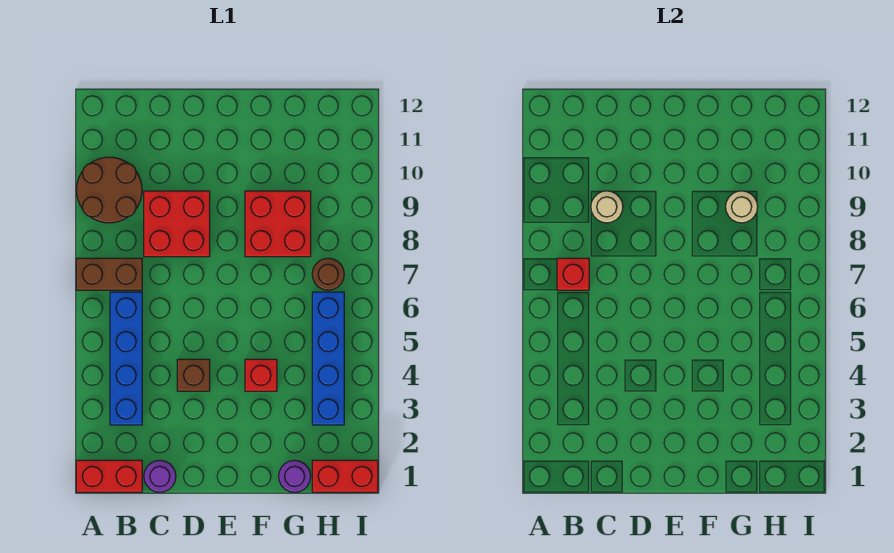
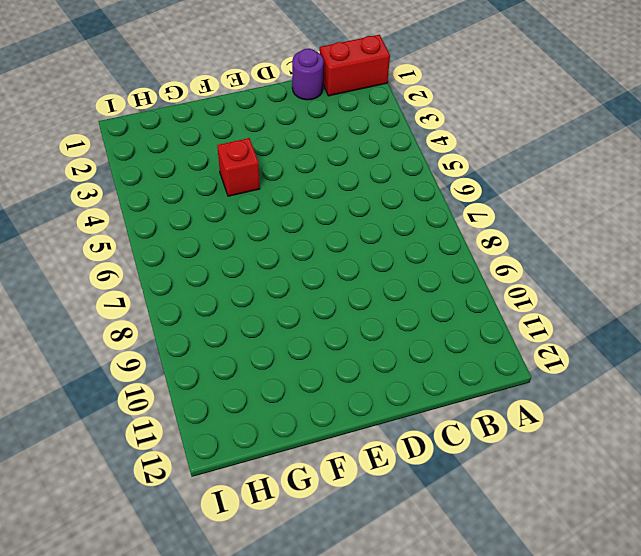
none -> brown brick A7:B7 level 1
none -> brown round brick A9:B10 level 1
none -> blue brick B3:B6 level 1

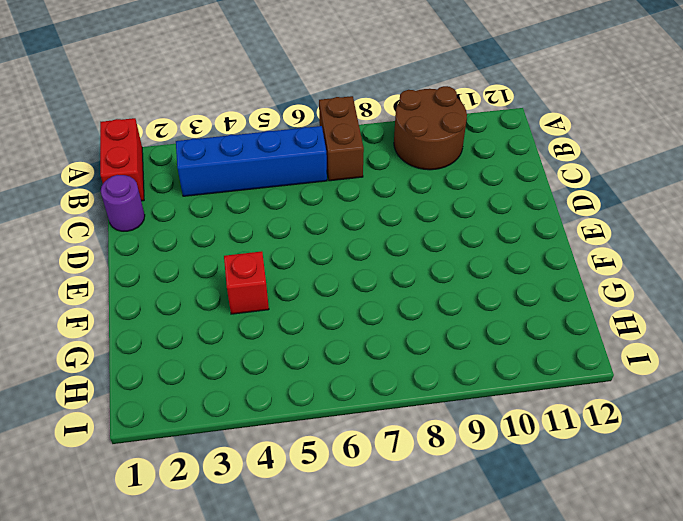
none -> red brick C8:D9 level 1
none -> brown brick D4 level 1
none -> red brick F8:G9 level 1

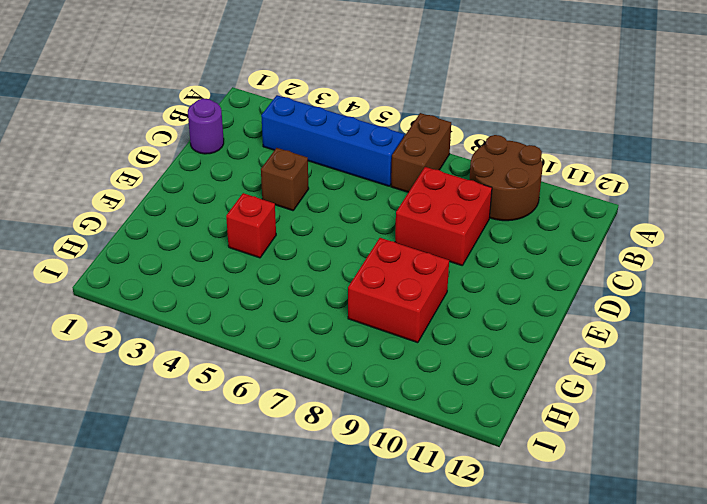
none -> red brick A1:B1 level 1
none -> purple round brick G1 level 1
none -> red brick H1:I1 level 1

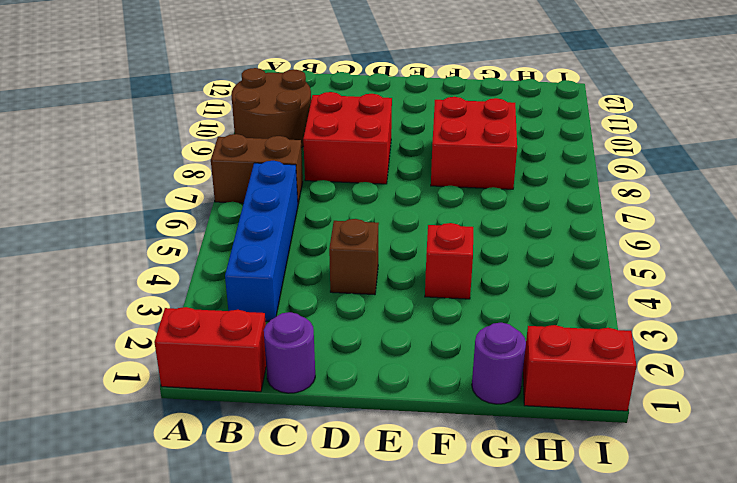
none -> blue brick H3:H6 level 1
none -> brown round brick H7 level 1
none -> red brick B7 level 2

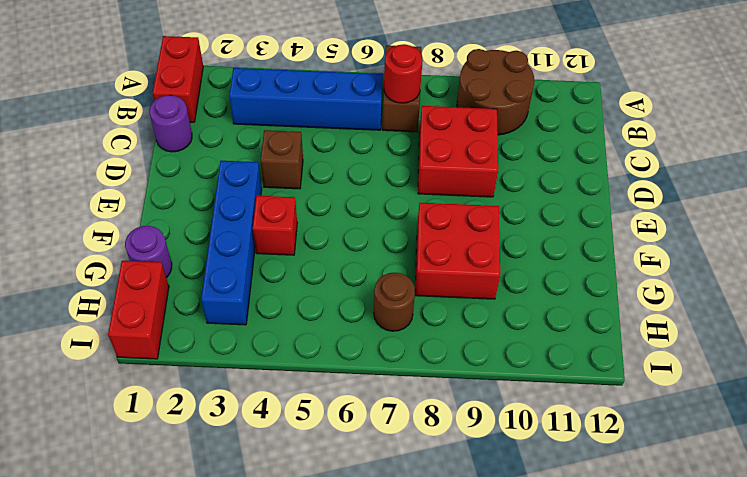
red round brick B7 level 2 -> red brick B7 level 2
blue brick E3:H3 level 1 -> blue brick H3:H6 level 1
none -> tan round brick C9 level 2
none -> tan round brick G9 level 2

